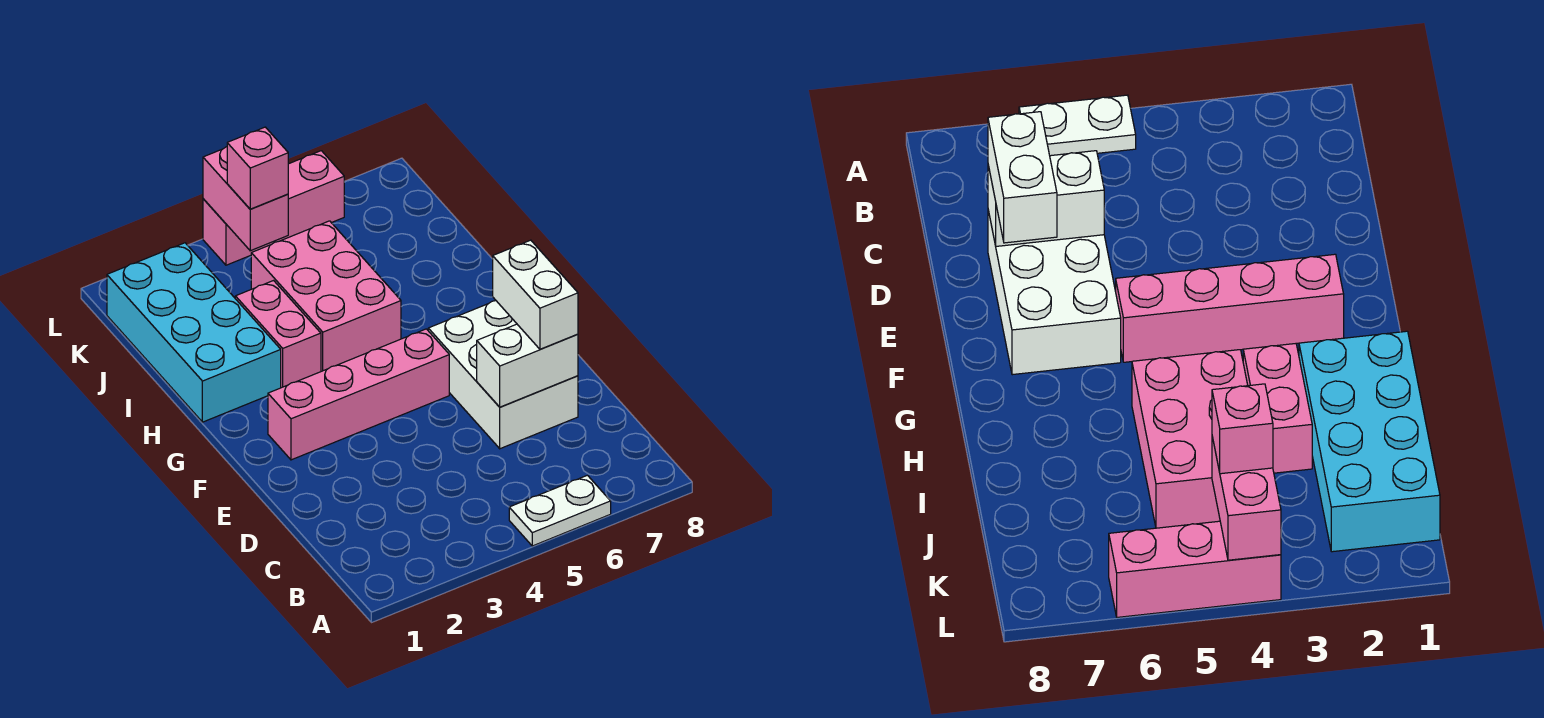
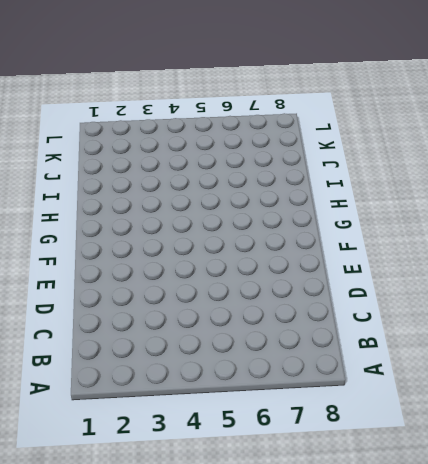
none -> white plate A5:A6 level 1
none -> white brick D6:F7 level 1

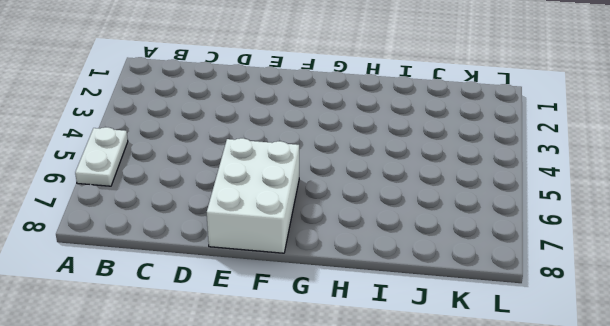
white brick E6:F8 level 1 -> white brick D6:F7 level 1
none -> pink brick F2:F5 level 1
none -> cyan brick H1:K2 level 1

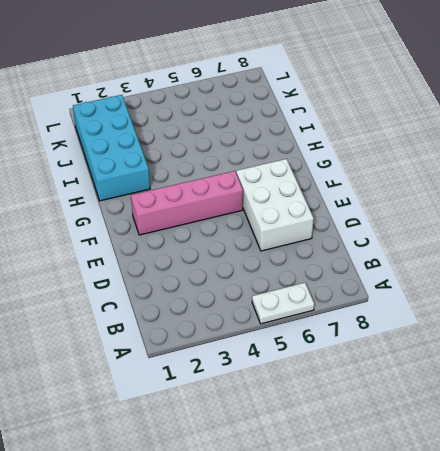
none -> pink brick H3:I3 level 1
none -> pink brick H4:J5 level 1

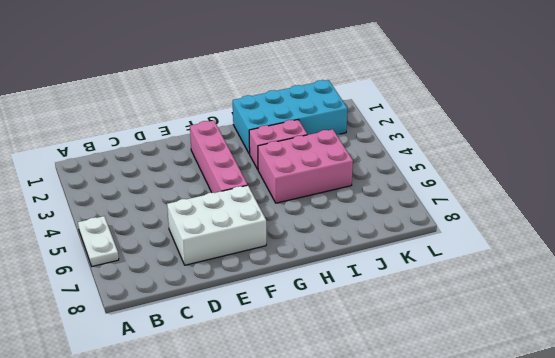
none -> pink brick L4:L6 level 1
none -> white brick D6:D7 level 2

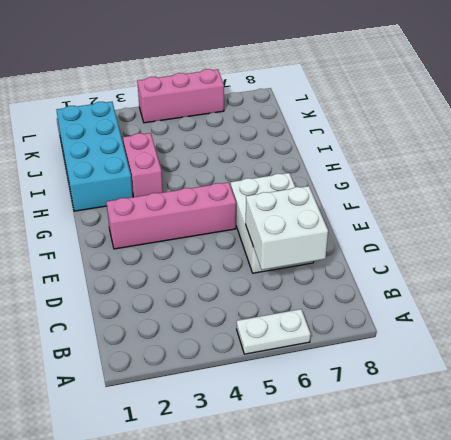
white brick C6:D7 level 2 -> white brick D6:D7 level 2
none -> pink brick H4:J5 level 1
none -> pink brick K4:L4 level 2

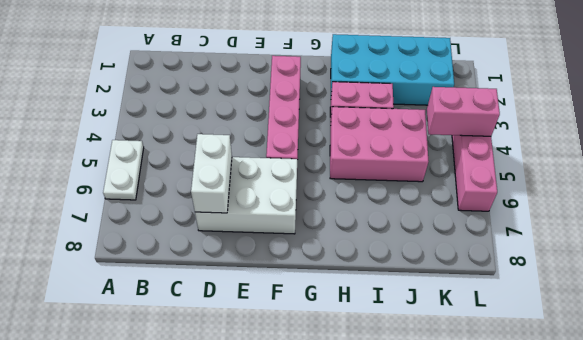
none -> white brick D7:E7 level 3
none -> pink brick K4 level 3

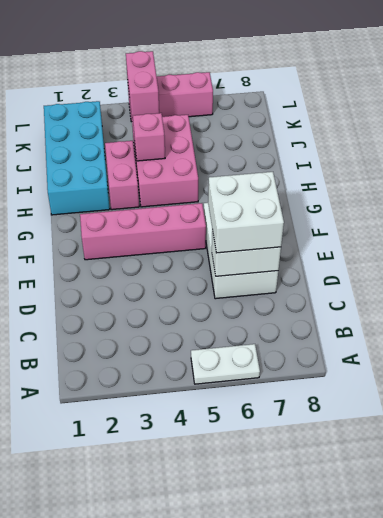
white brick D6:E7 level 3 -> white brick D7:E7 level 3
pink brick I4 level 2 -> pink brick K4 level 3

